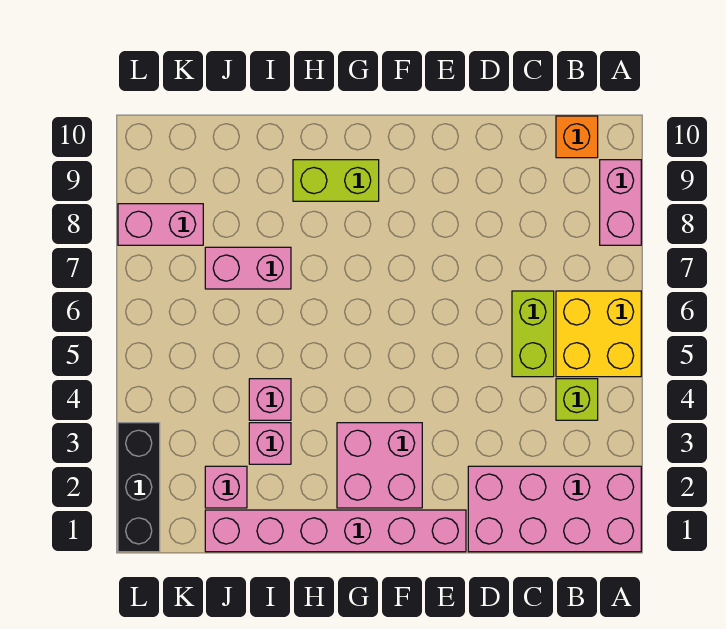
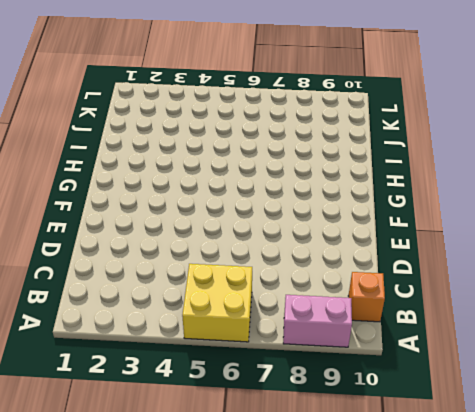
none -> pink brick A1:D2 level 1
none -> lime brick B4 level 1
none -> lime brick C5:C6 level 1

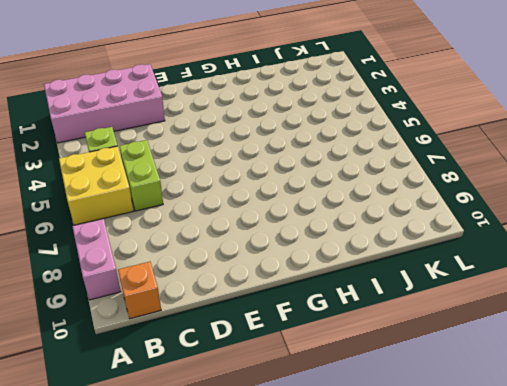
none -> pink brick E1:J1 level 1
none -> pink brick F2:G3 level 1
none -> lime brick G9:H9 level 1

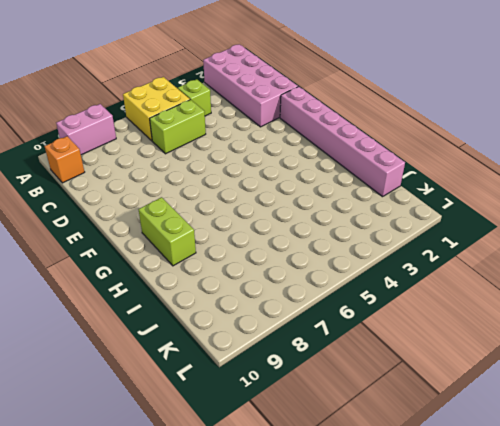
none -> pink brick F2:G3 level 1
none -> pink brick I3 level 1
none -> pink brick I4 level 1

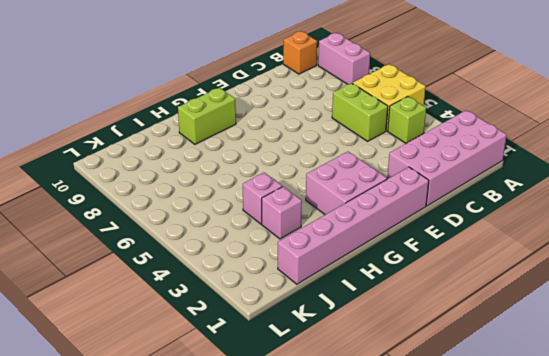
none -> pink brick I7:J7 level 1
none -> pink brick J2 level 1
none -> pink brick K8:L8 level 1

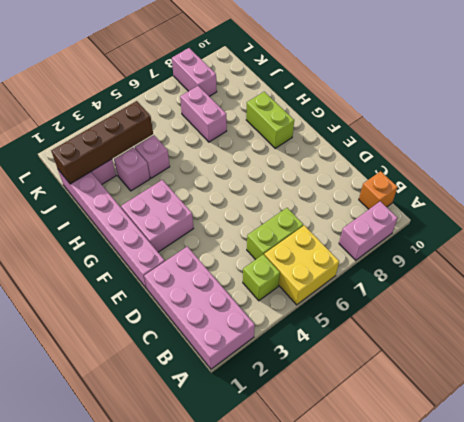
brown brick J1:J4 level 2 -> none
none -> black brick L1:L3 level 1

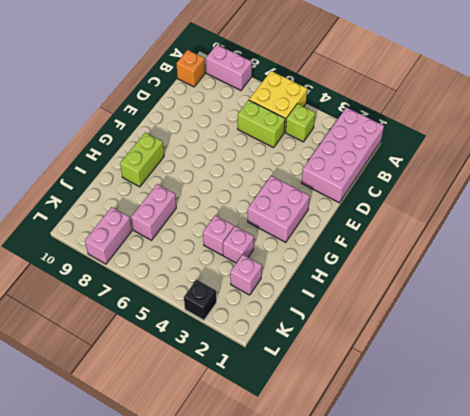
black brick L3 level 1 -> black brick L1:L3 level 1
none -> pink brick E1:J1 level 1

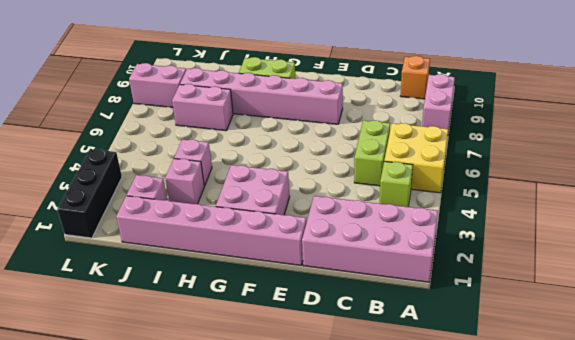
pink brick E8:J8 level 1 -> none

